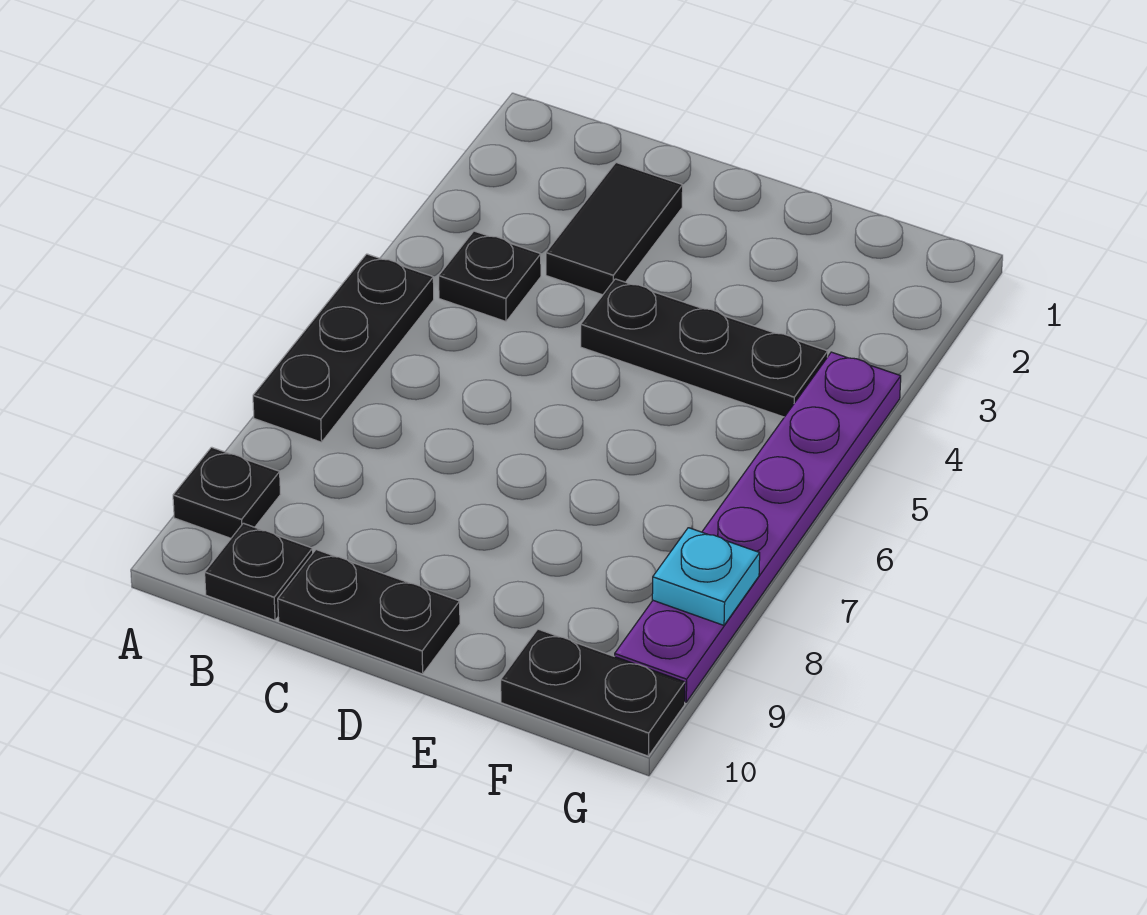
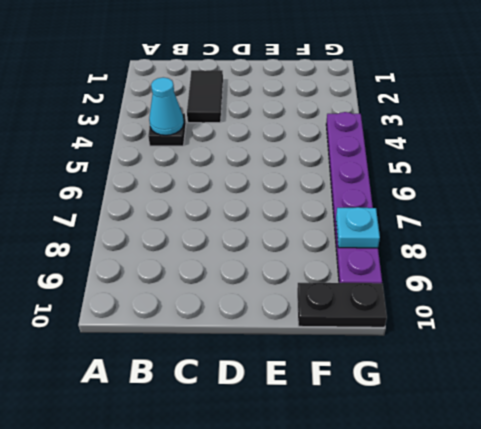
cyan cone B4 level 2 -> none
none -> black plate A5:A7 level 1
none -> black plate A9 level 1

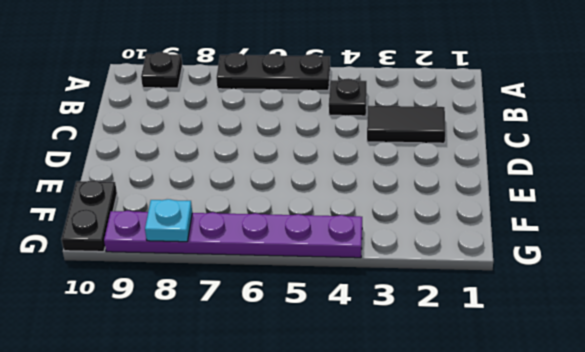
none -> black plate B10 level 1
none -> black plate C10:D10 level 1

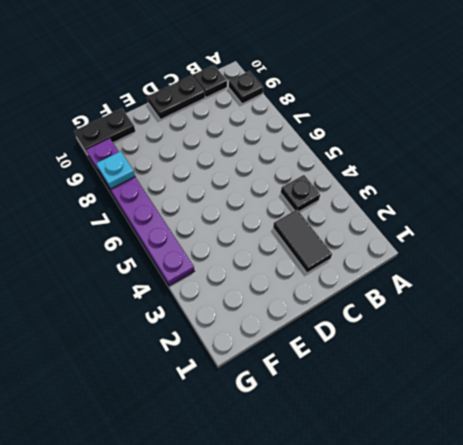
none -> black plate A5:A7 level 1
none -> black plate D4:F4 level 1

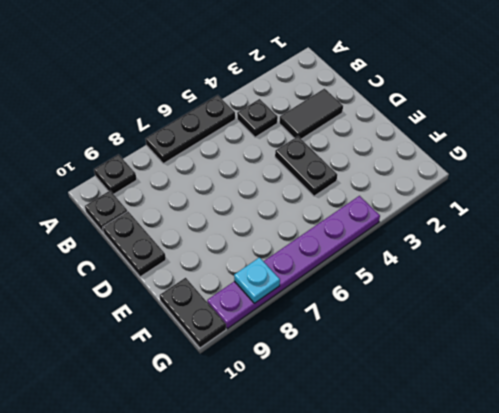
black plate D4:E4 level 1 -> black plate D4:F4 level 1

